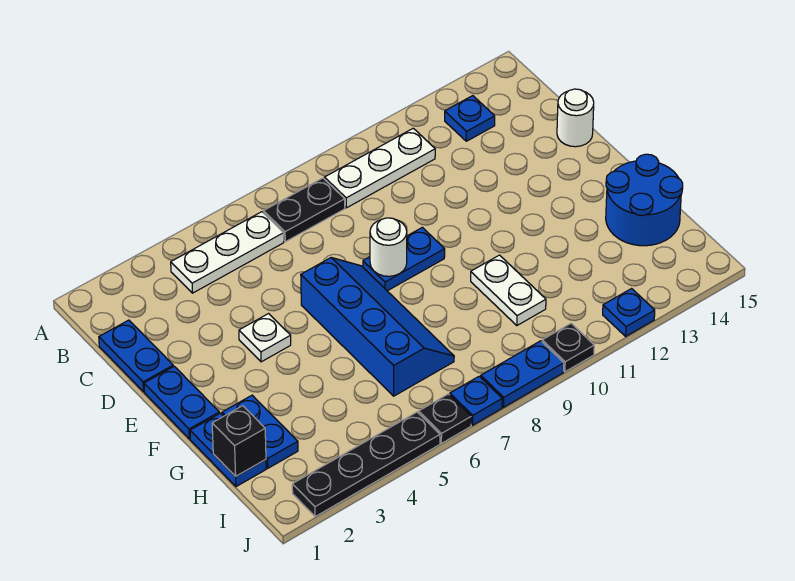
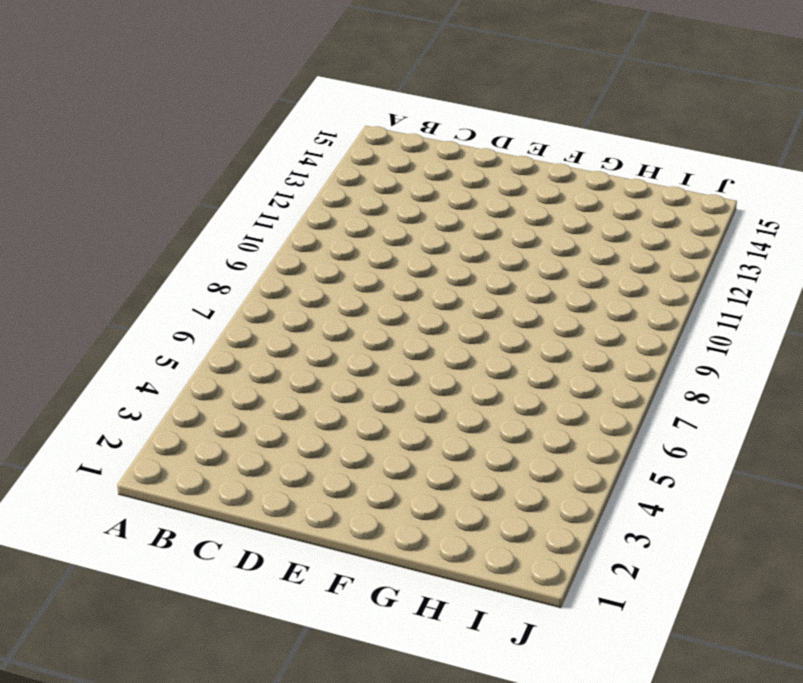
none -> white plate B4:B6 level 1
none -> black plate B7:B8 level 1
none -> white plate B9:B11 level 1

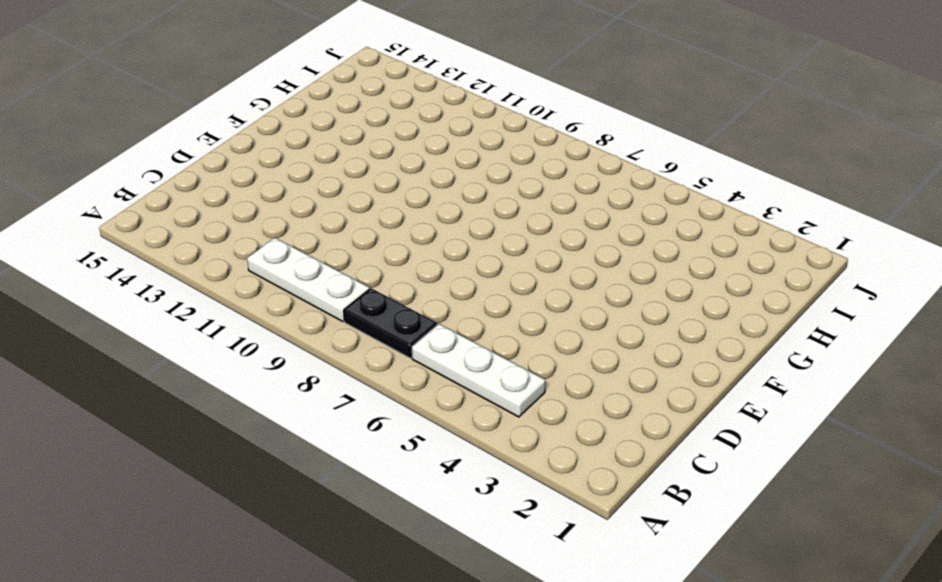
none -> blue plate B13 level 1
none -> blue plate C1:D1 level 1
none -> white round brick D15 level 1

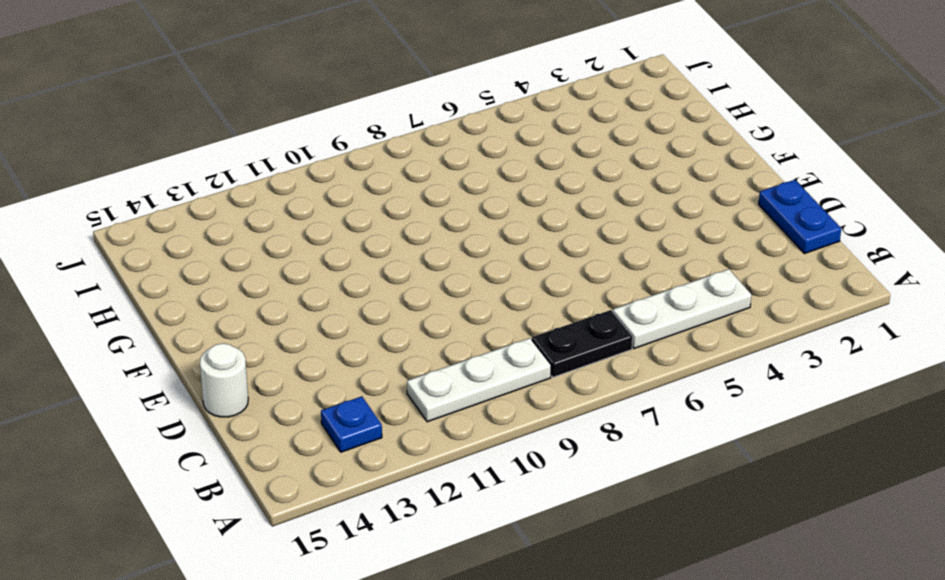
none -> blue plate E1:F1 level 1
none -> white plate E4 level 1
none -> blue slope E6:H7 level 1 top 6

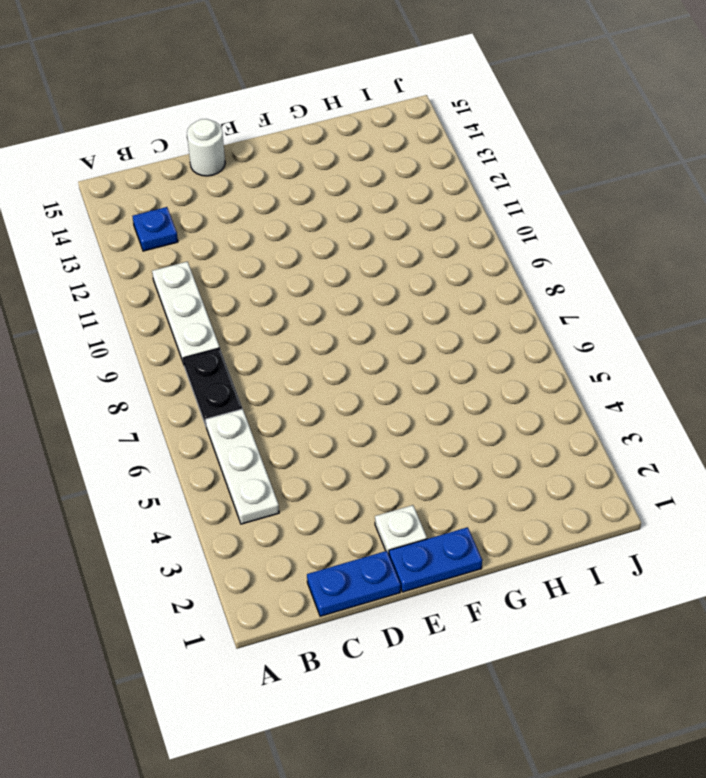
white plate E2 level 1 -> white plate E4 level 1
none -> blue slope E6:H7 level 1 top 6
none -> blue plate E8:E9 level 1
none -> blue plate G1:H1 level 1

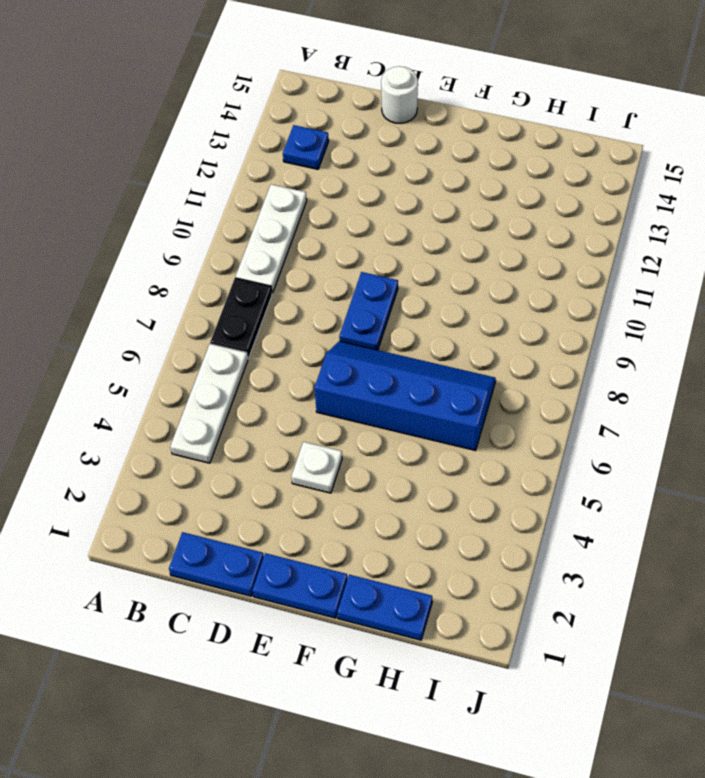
none -> blue plate G2:H2 level 1
none -> white plate G10:H10 level 1
none -> blue round brick G14:H15 level 1

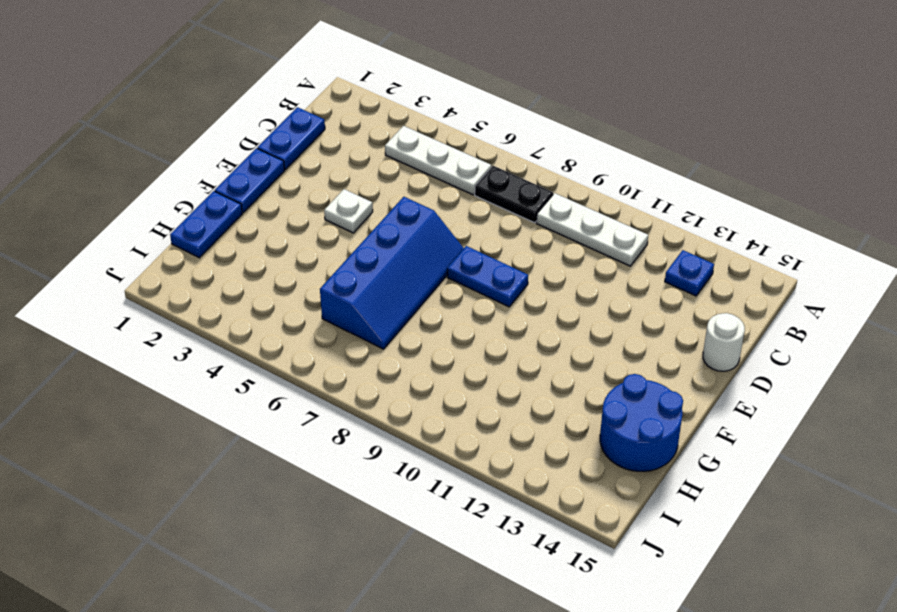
none -> blue plate G2:H2 level 1
none -> white plate G10:H10 level 1
none -> black plate J2:J5 level 1

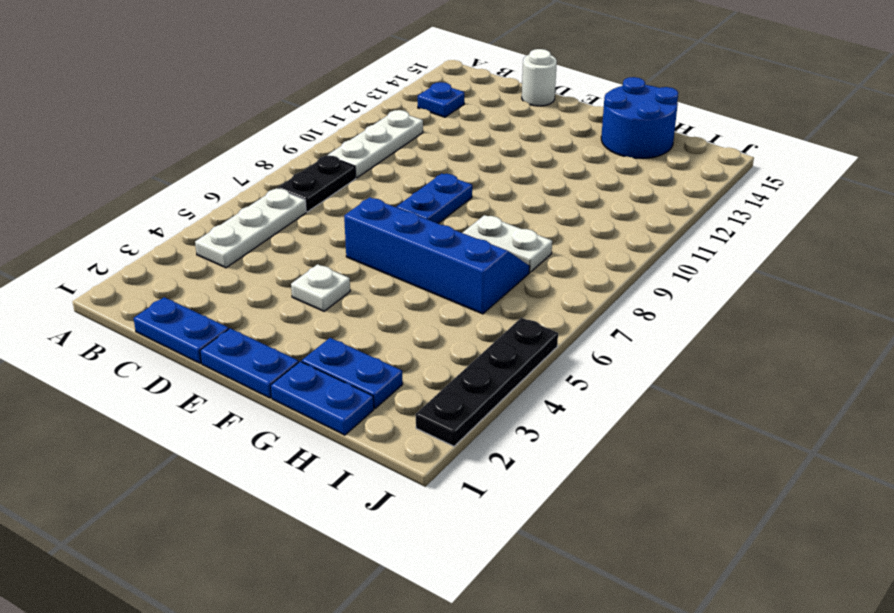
white plate G8:H8 level 1 -> white plate G10:H10 level 1
none -> black plate J6 level 1
none -> blue plate J7 level 1
none -> blue plate J8:J9 level 1

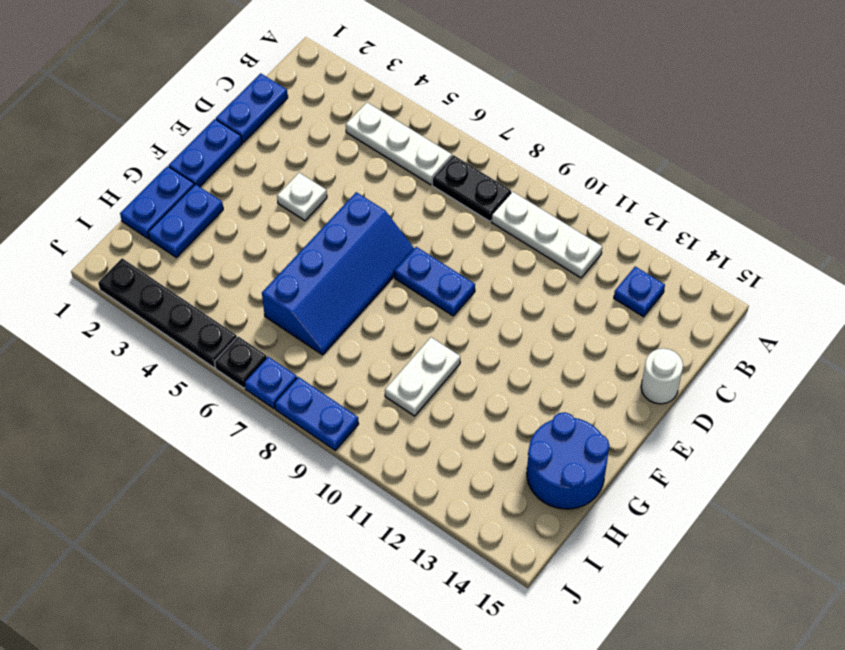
none -> black plate J10 level 1
none -> blue plate J12 level 1
none -> white round brick E8 level 2

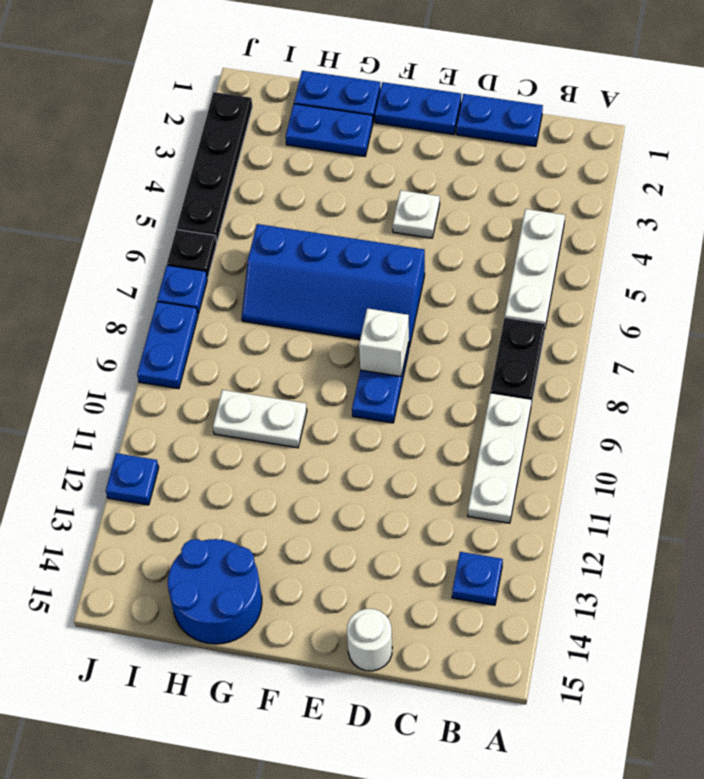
white brick E8 level 2 -> white round brick E8 level 2
none -> black plate J10 level 1
none -> black brick H1 level 2

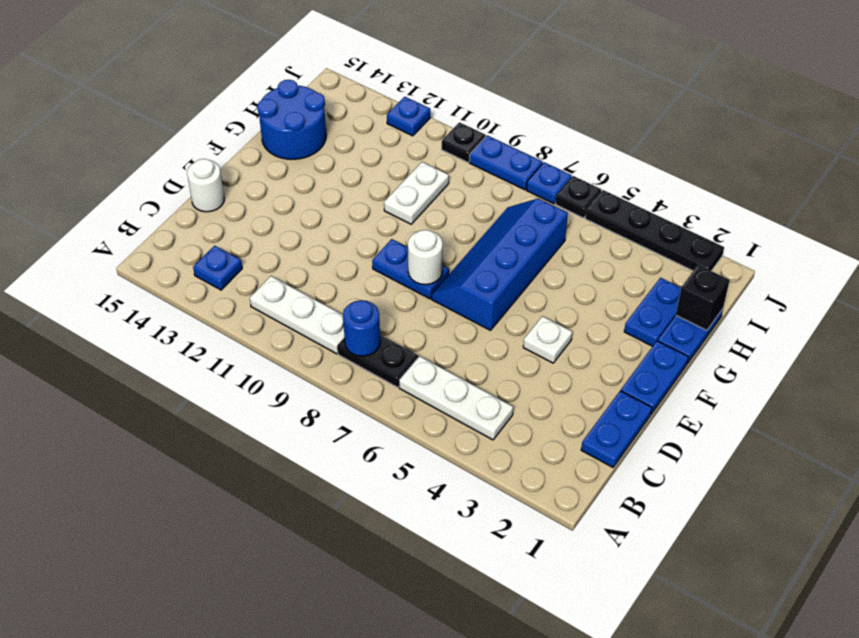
blue round brick B8 level 2 -> none

